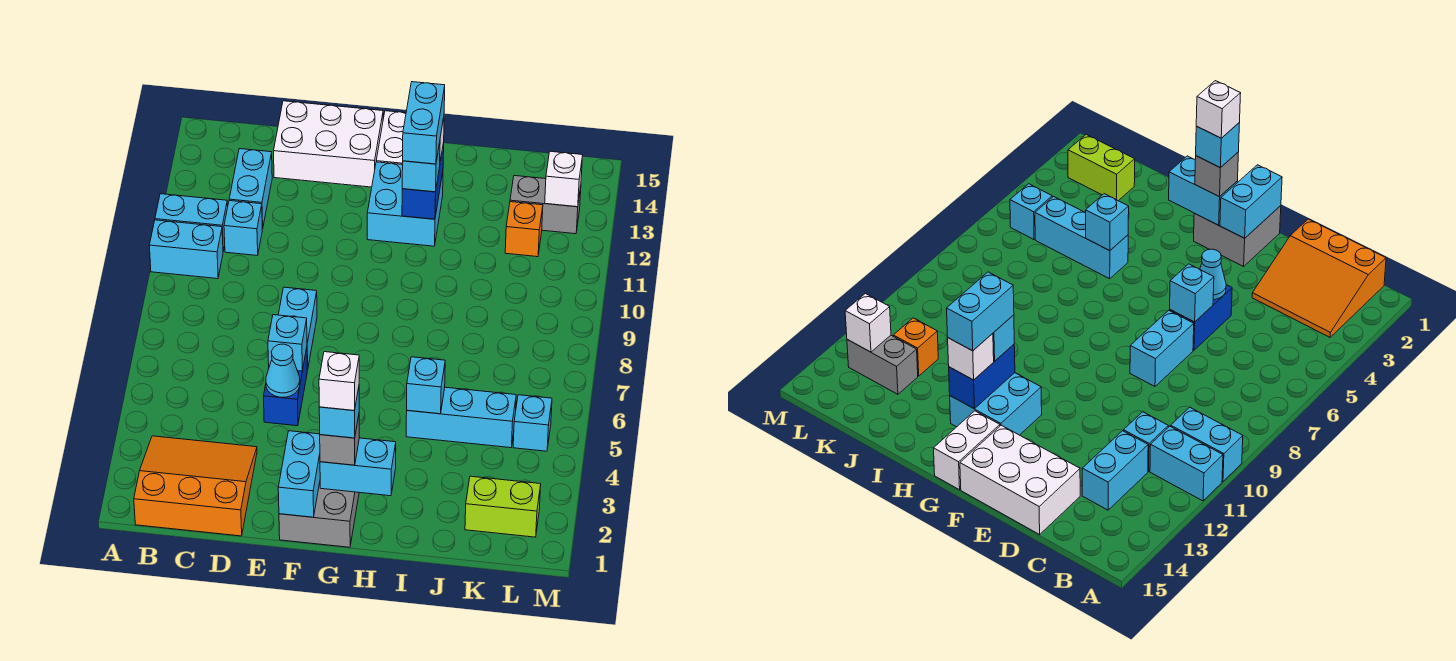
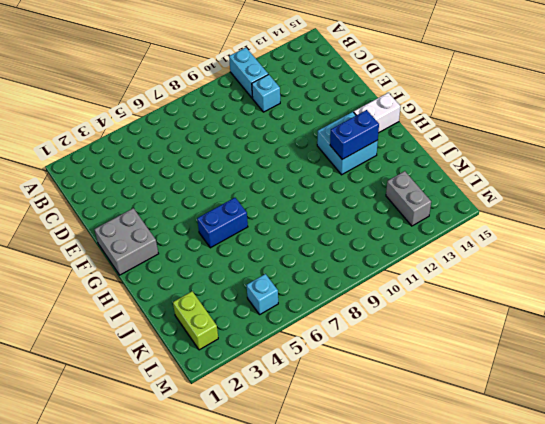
blue brick H5:H6 level 1 -> blue brick E5:E6 level 1
none -> cyan brick A10:B10 level 1
none -> orange slope B1:D3 level 1 top 1
none -> cyan brick C12:C13 level 1

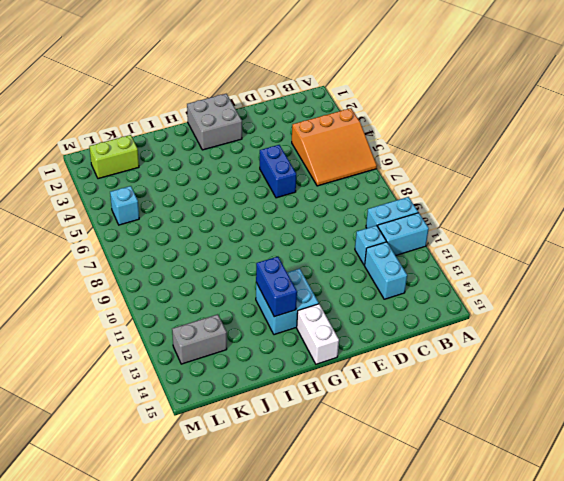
orange slope A4:C6 level 1 top 4 -> orange slope B1:D3 level 1 top 1
none -> white brick D14:F15 level 1
none -> cyan brick E7:E8 level 1
none -> cyan brick I5:K5 level 1

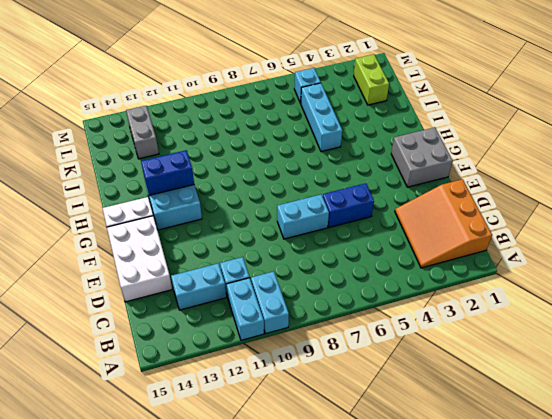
none -> orange brick K12 level 1
none -> cyan cone E5 level 2
none -> cyan brick E6 level 2

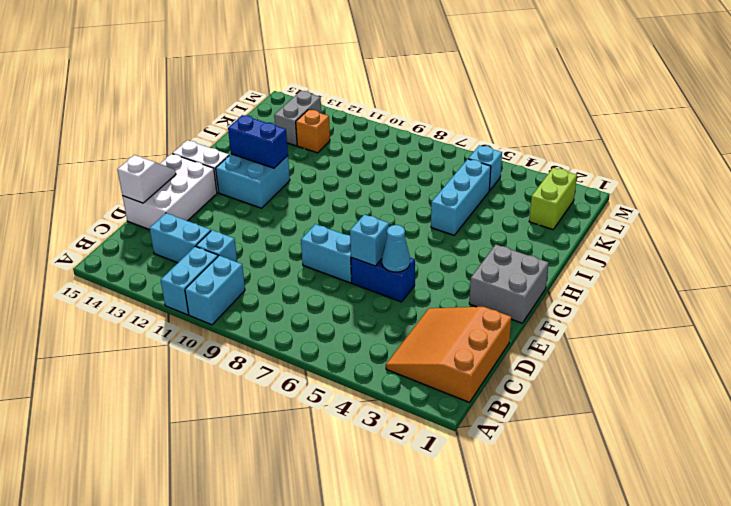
white slope D15:E15 level 2 top D -> none
none -> cyan brick F1:F2 level 2
none -> cyan brick G2:H2 level 2
none -> cyan brick I5 level 2

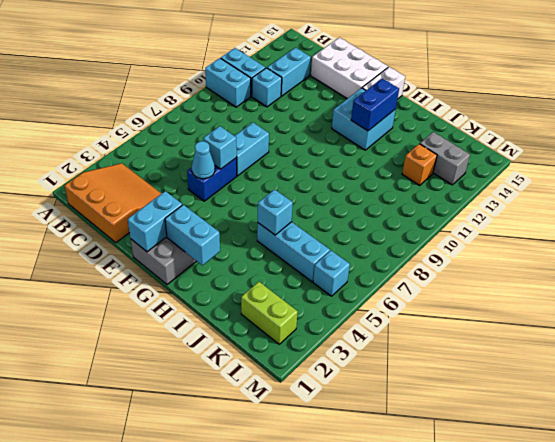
none -> white brick L13 level 2
none -> grey brick G2 level 3
none -> cyan brick H12 level 3

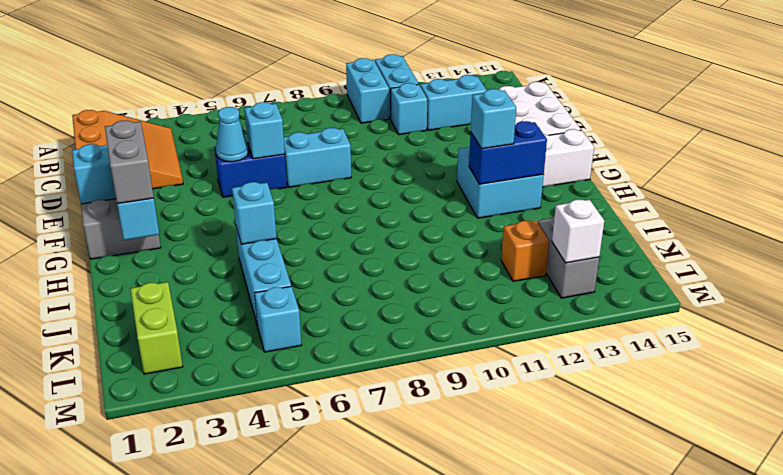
grey brick G2:H2 level 3 -> grey brick G2 level 3
none -> white brick H13 level 3
none -> cyan brick G2 level 4
none -> cyan brick H12:H13 level 4

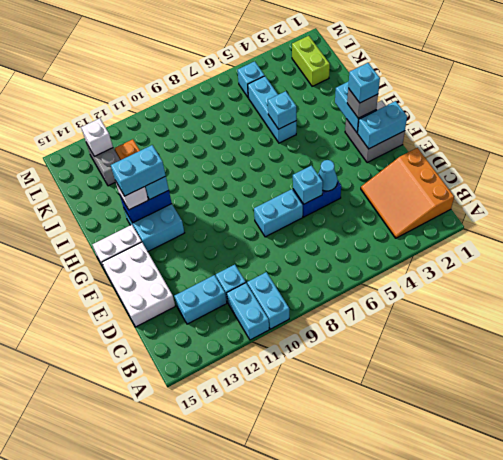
none -> white brick G2 level 5

